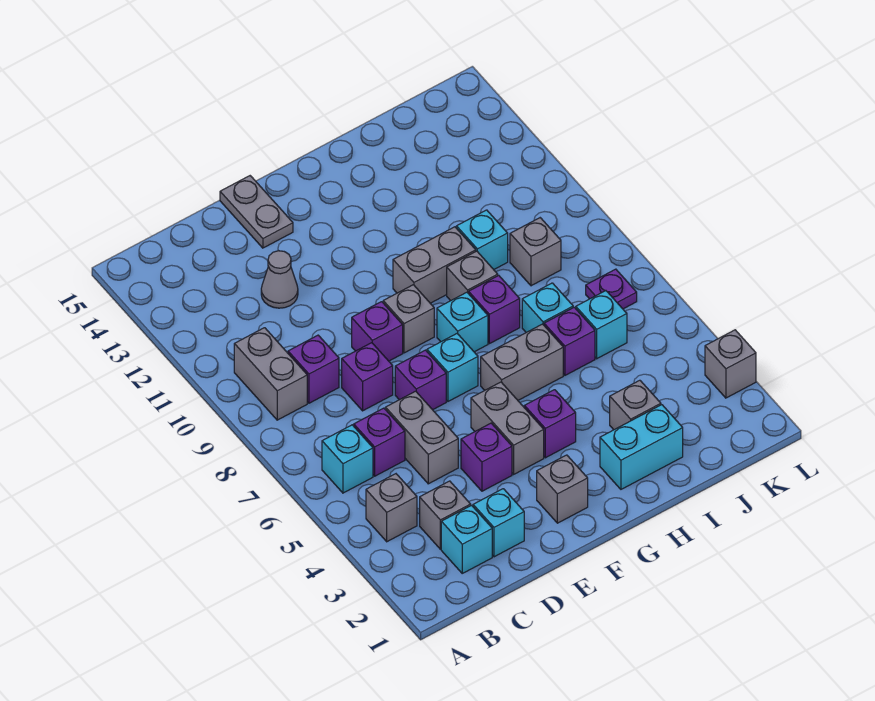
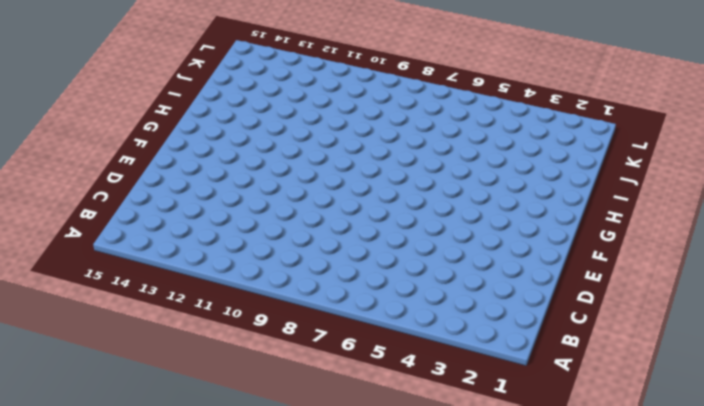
none -> grey brick B4 level 1
none -> cyan brick B6 level 1
none -> grey brick B9:B10 level 1
none -> cyan brick C2 level 1

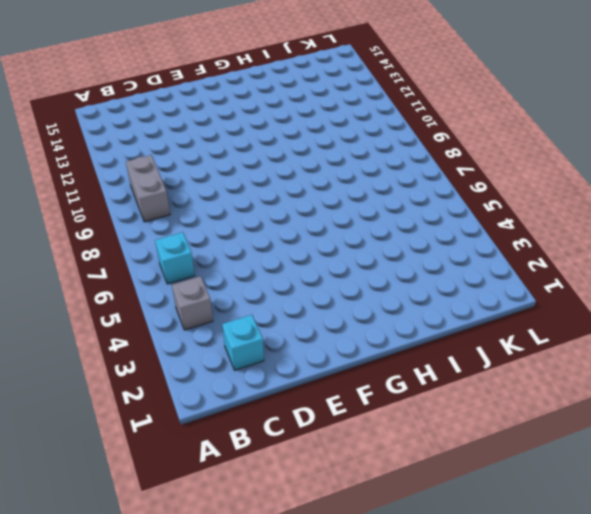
none -> grey brick C3 level 1
none -> purple brick C6 level 1
none -> purple brick C9 level 1
none -> cyan brick D2 level 1

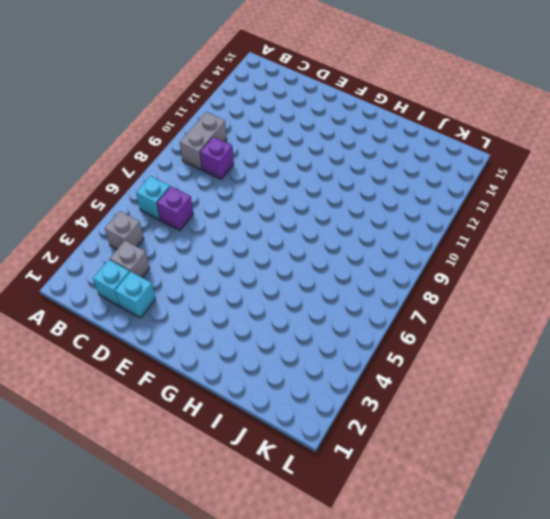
none -> grey brick D5:D6 level 1
none -> purple brick D8 level 1
none -> grey cone D12 level 1
none -> purple brick E4 level 1

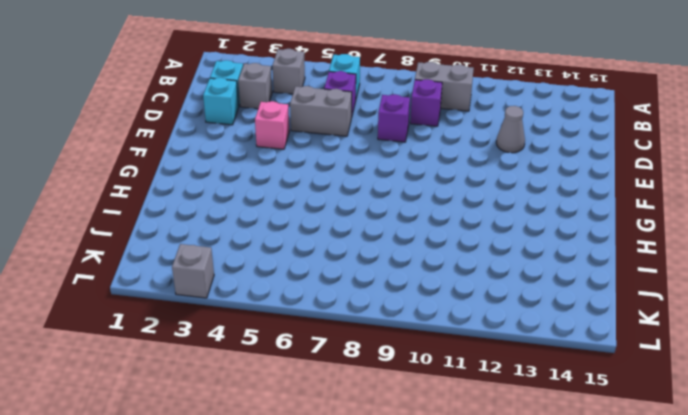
pink brick E4 level 1 -> purple brick E4 level 1
none -> purple brick E7 level 1
none -> purple brick E9 level 1
none -> grey plate E14:E15 level 1
none -> grey brick F2 level 1

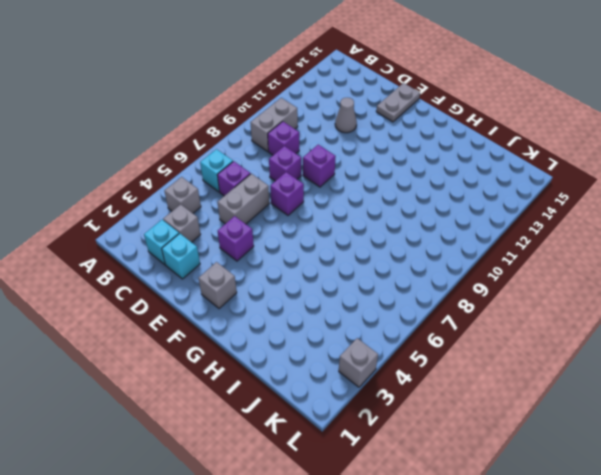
none -> grey brick F4:F5 level 1
none -> cyan brick F7 level 1
none -> grey brick F9 level 1
none -> purple brick G4 level 1

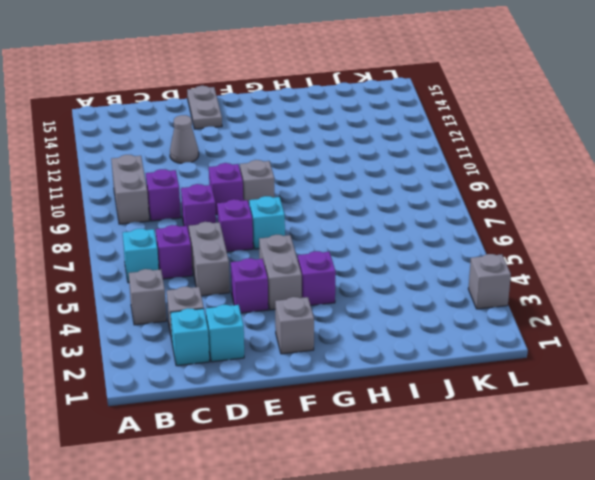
none -> grey brick G6:H6 level 1
none -> cyan brick G8 level 1
none -> grey brick G10:H10 level 1
none -> cyan brick H2:I2 level 1

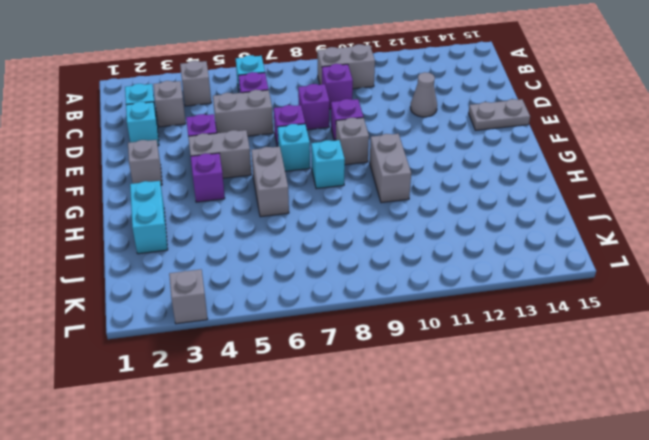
none -> purple brick H8 level 1
none -> grey brick H9 level 1
none -> grey brick I3 level 1
none -> purple brick I6 level 1

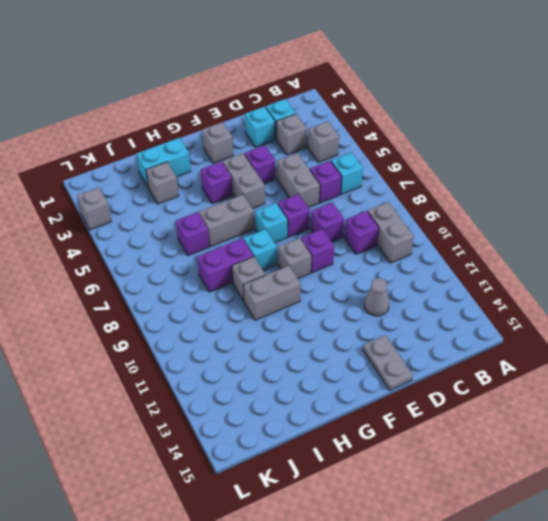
purple brick H8:I8 level 1 -> purple brick H8 level 1
none -> cyan brick I7 level 1
none -> cyan brick I10 level 1
none -> cyan brick J6 level 1
none -> grey brick J9 level 1

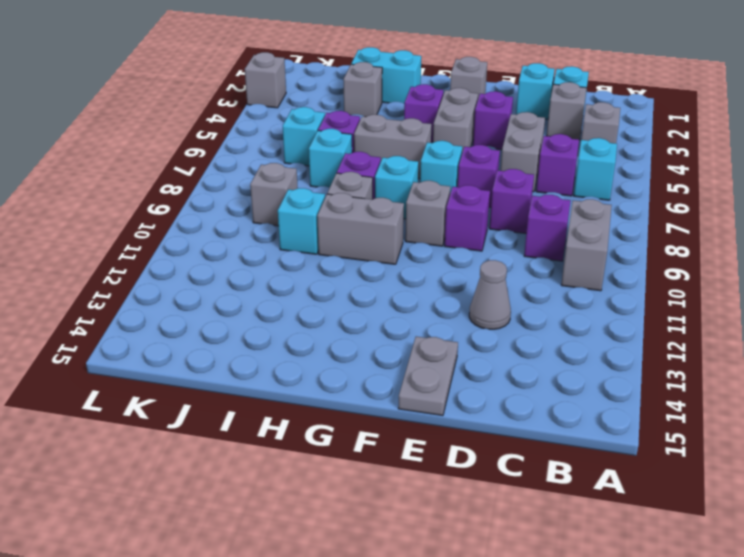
none -> purple plate K7 level 1

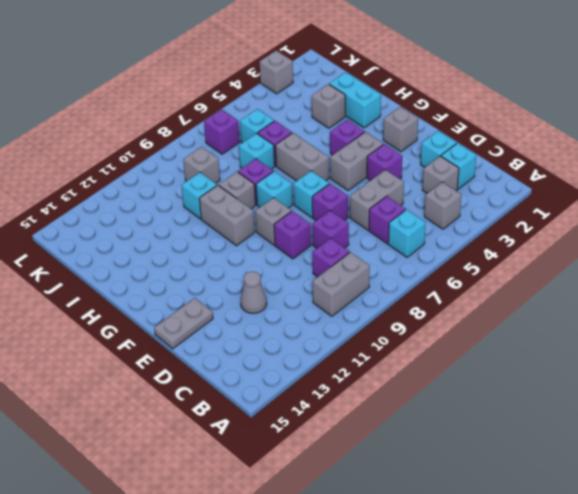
purple brick K7 level 1 -> purple plate K7 level 1

